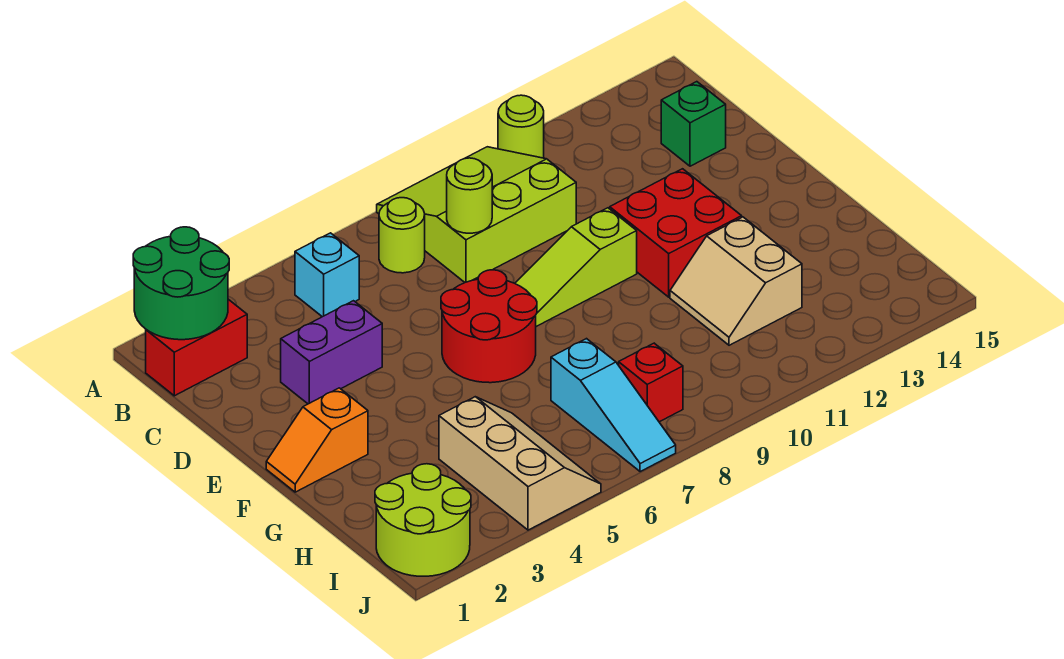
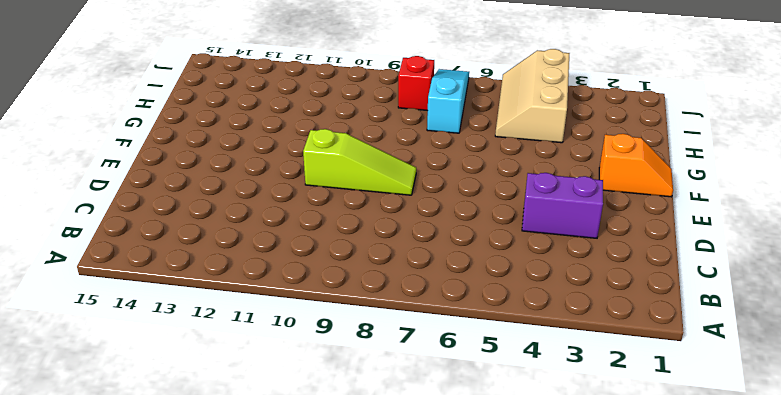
none -> lime slope A8:C10 level 1 top C
none -> lime round brick A11 level 1
none -> red brick B1:B2 level 1

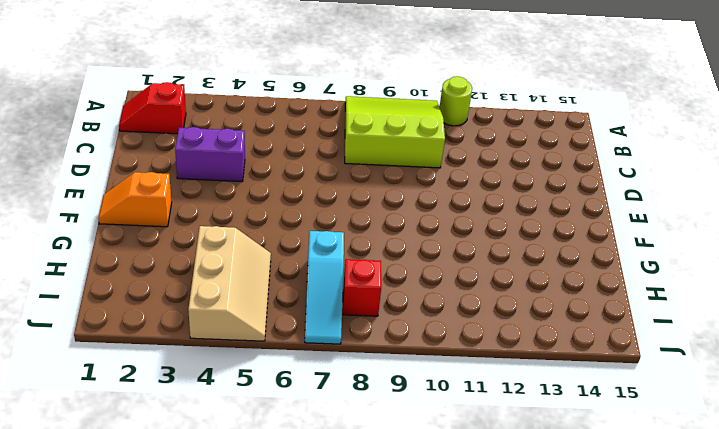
red slope B1:B2 level 1 top 2 -> red brick B1:B2 level 1
none -> cyan brick B5 level 1
none -> lime round brick B7 level 1
none -> green brick C14 level 1

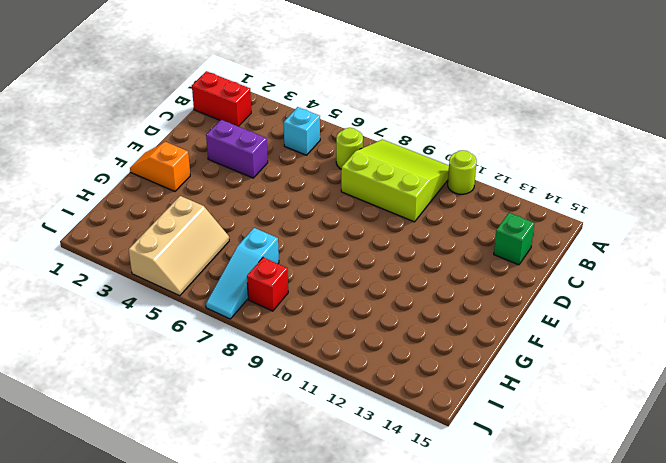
none -> red round brick E6:F7 level 1
none -> lime slope E8:E10 level 1 top 10
none -> red brick E11:F12 level 1

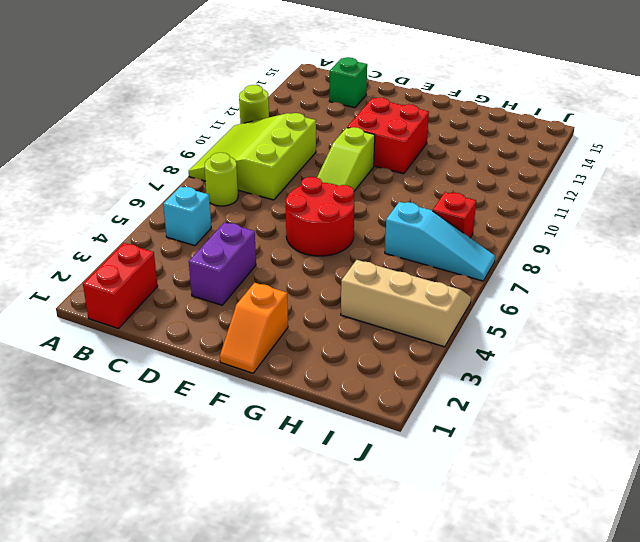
none -> tan slope G11:H12 level 1 top 12
none -> lime round brick I1:J2 level 1
none -> green round brick A1:B2 level 2

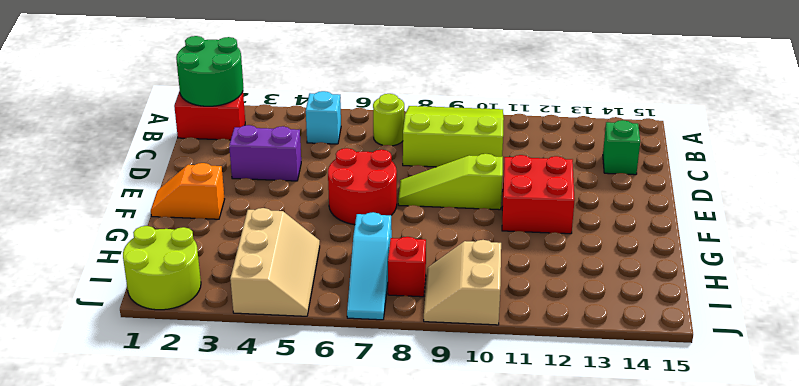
tan slope I9:J10 level 1 top 10 -> tan slope G11:H12 level 1 top 12
none -> lime round brick A11 level 1
none -> lime round brick C8 level 2

